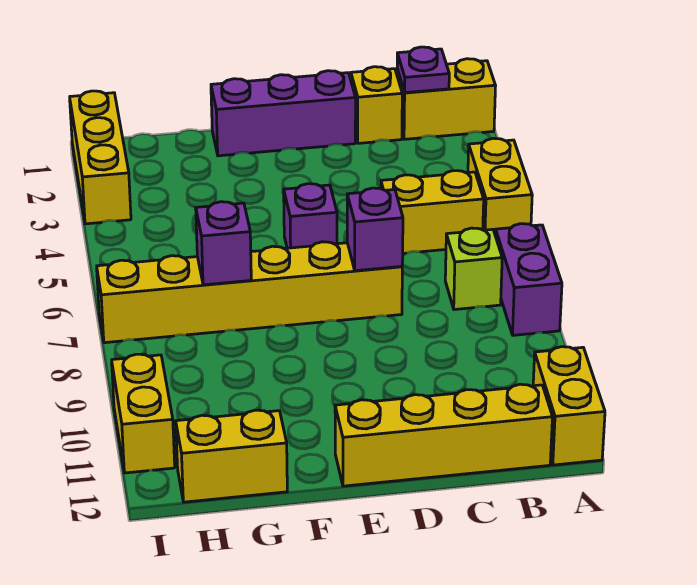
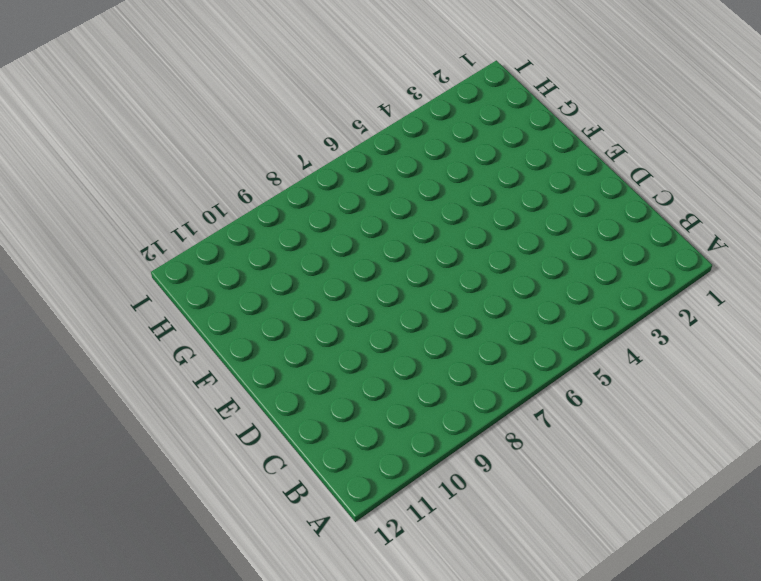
none -> yellow brick A1:B1 level 1
none -> yellow brick A4:A5 level 1
none -> purple brick A7:A8 level 1

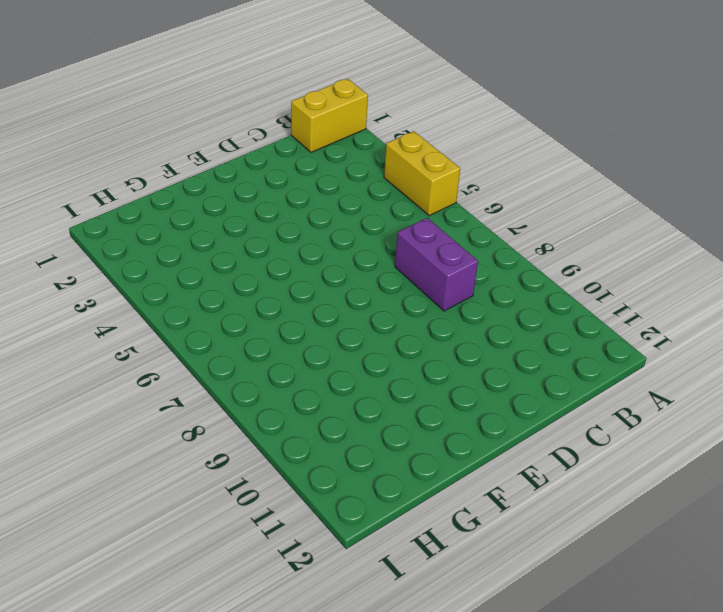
purple brick C7:C8 level 1 -> purple brick A7:A8 level 1
none -> yellow brick A11:A12 level 1
none -> yellow brick B5:C5 level 1
none -> lime brick B7 level 1

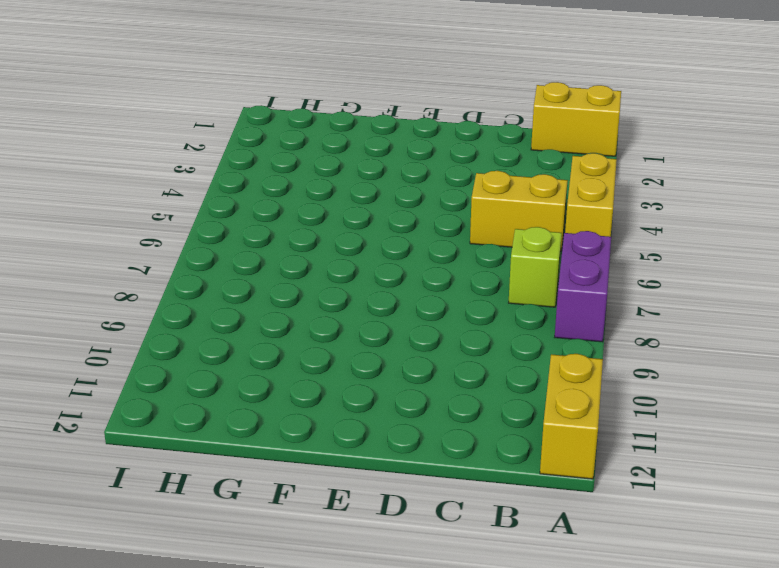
none -> yellow brick B12:E12 level 1
none -> yellow brick C1 level 1
none -> purple brick D1:F1 level 1

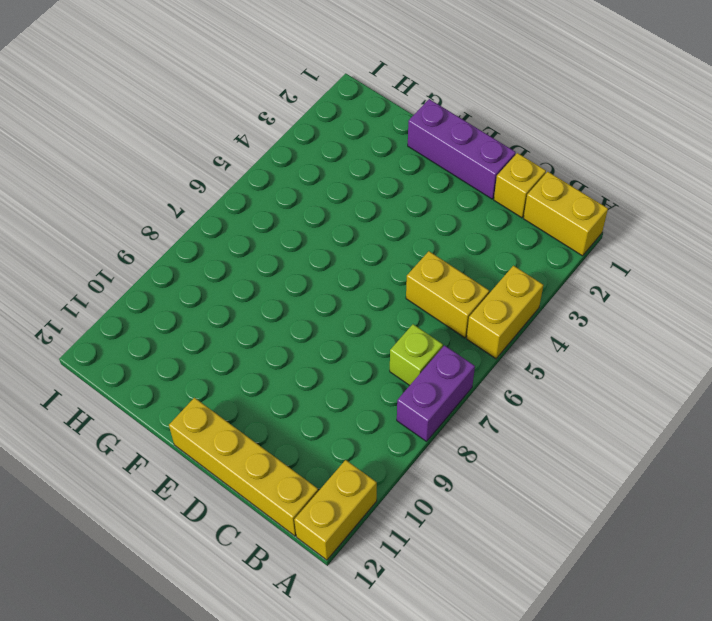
none -> yellow brick D7:I7 level 1
none -> purple brick E5 level 1
none -> yellow brick G12:H12 level 1

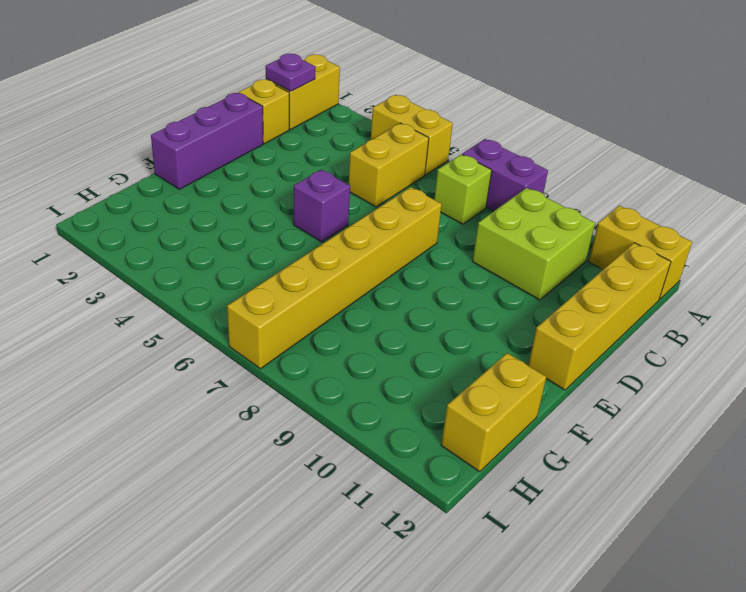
lime brick B9:C10 level 1 -> none
none -> yellow brick I1:I3 level 1
none -> yellow brick I10:I11 level 1
none -> purple brick D7 level 2

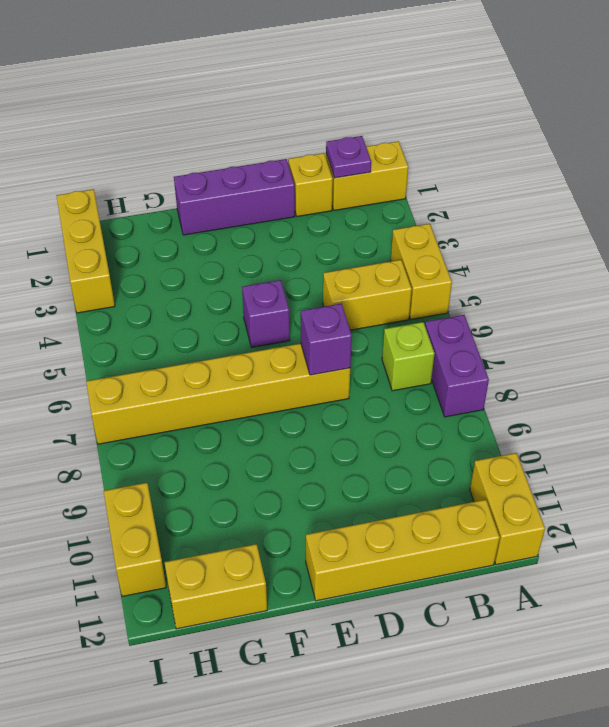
none -> purple brick G7 level 2

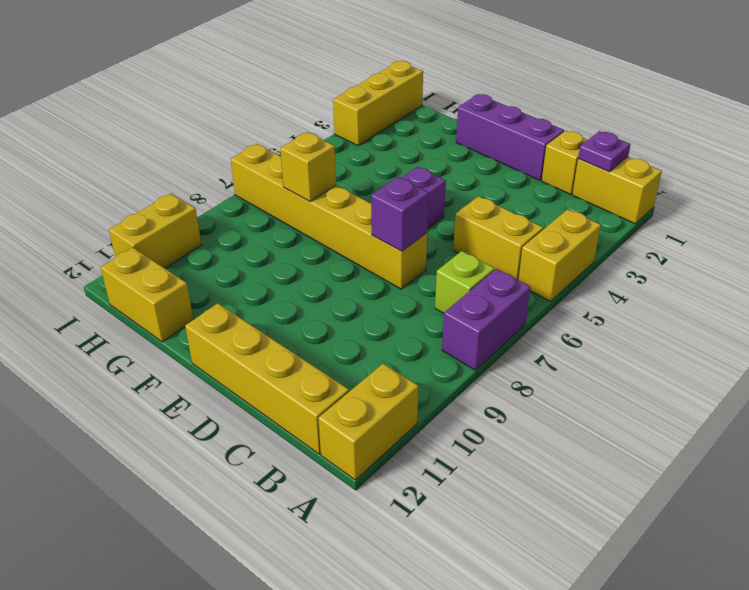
yellow brick G7 level 2 -> purple brick G7 level 2

